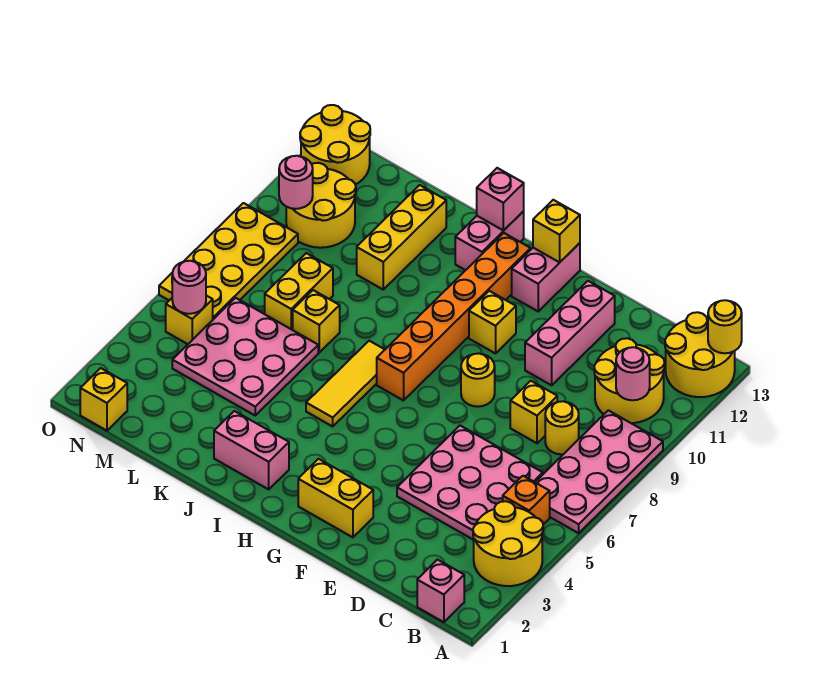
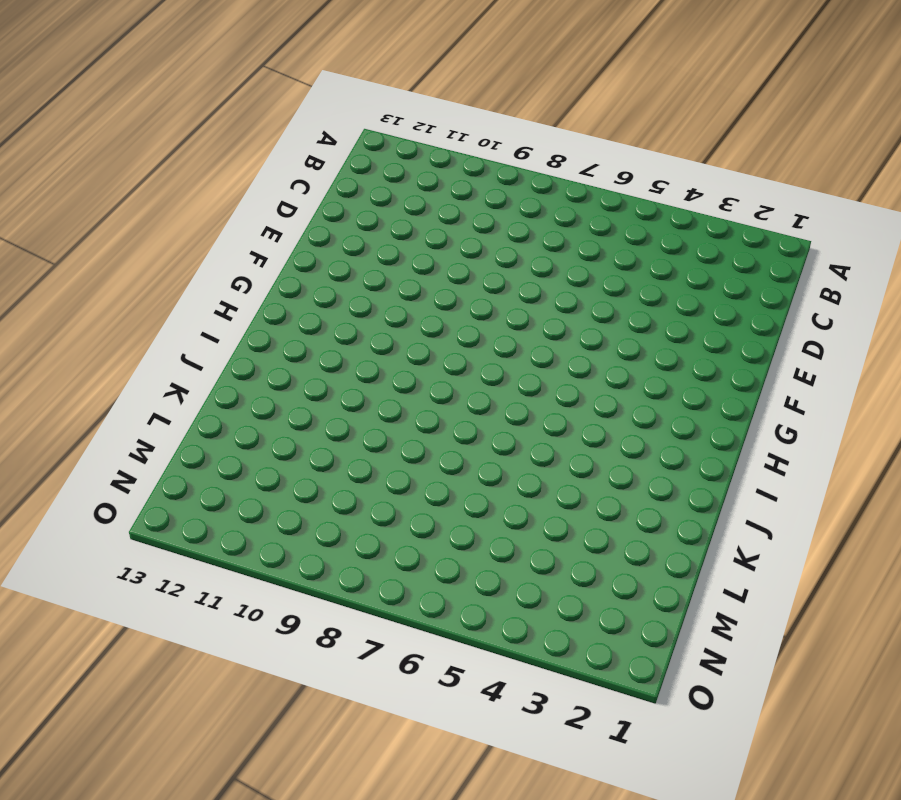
none -> yellow round brick A3:B4 level 1
none -> pink plate A6:B9 level 1
none -> yellow round brick A12:B13 level 1
none -> pink brick B1 level 1

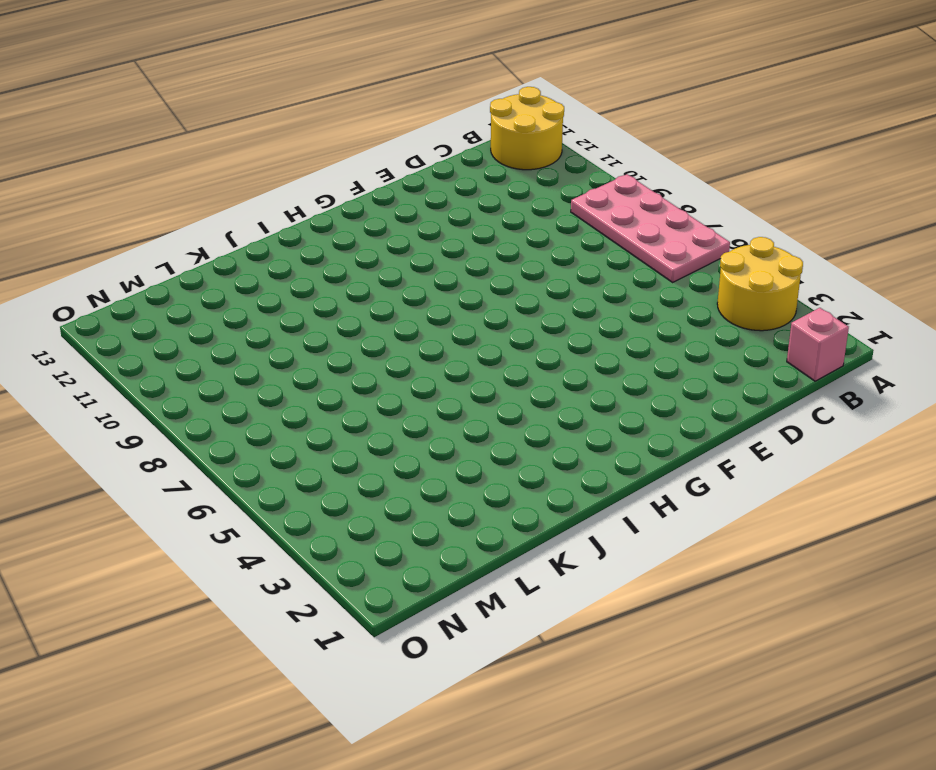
none -> orange brick B5 level 1
none -> yellow round brick B10:C11 level 1
none -> pink plate C4:E6 level 1
none -> yellow round brick C8 level 1

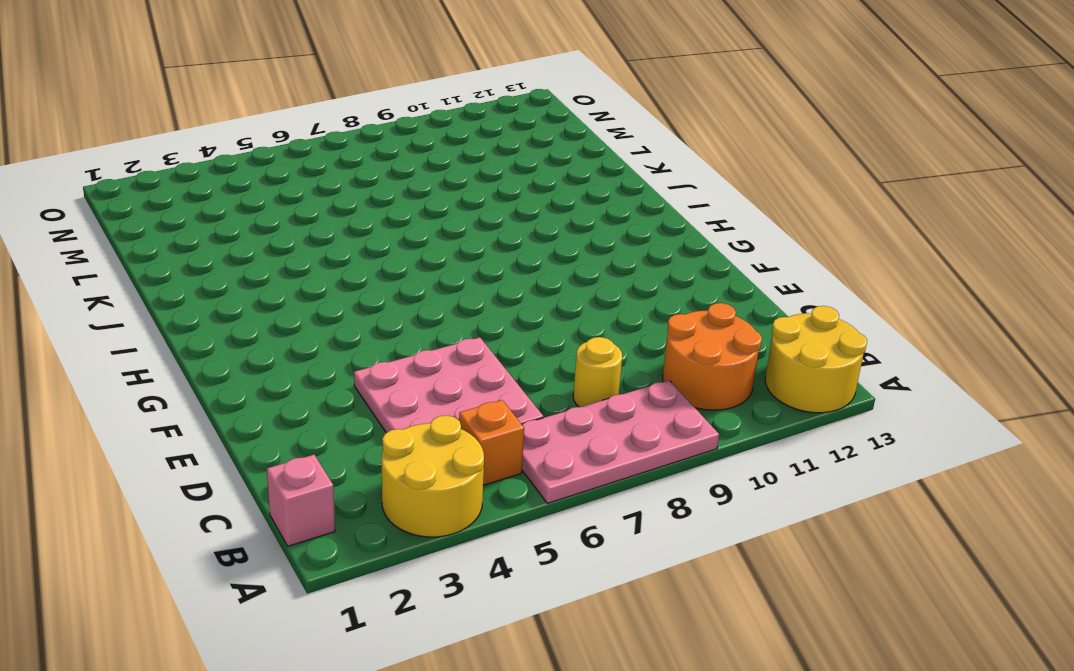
orange round brick B10:C11 level 1 -> yellow round brick B10:C11 level 1
none -> yellow brick D8 level 1
none -> pink brick E10:E12 level 1
none -> yellow brick F2:G2 level 1
none -> yellow round brick F8 level 1

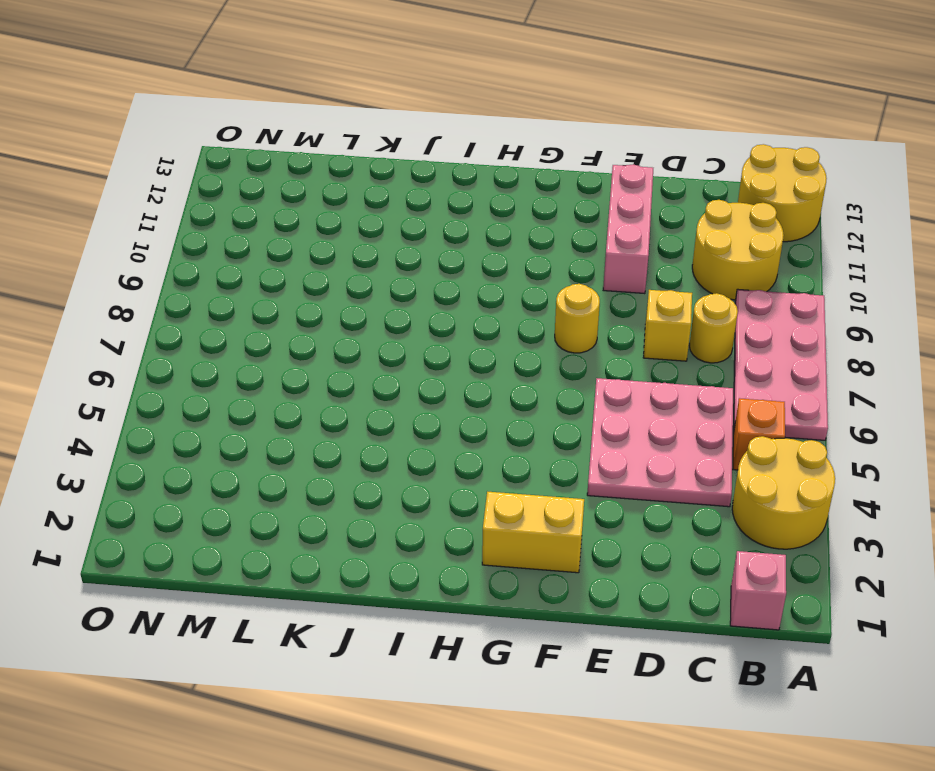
none -> yellow brick G10 level 1
none -> pink brick G12:G13 level 1
none -> orange brick H7:H12 level 1
none -> pink brick I2:J2 level 1

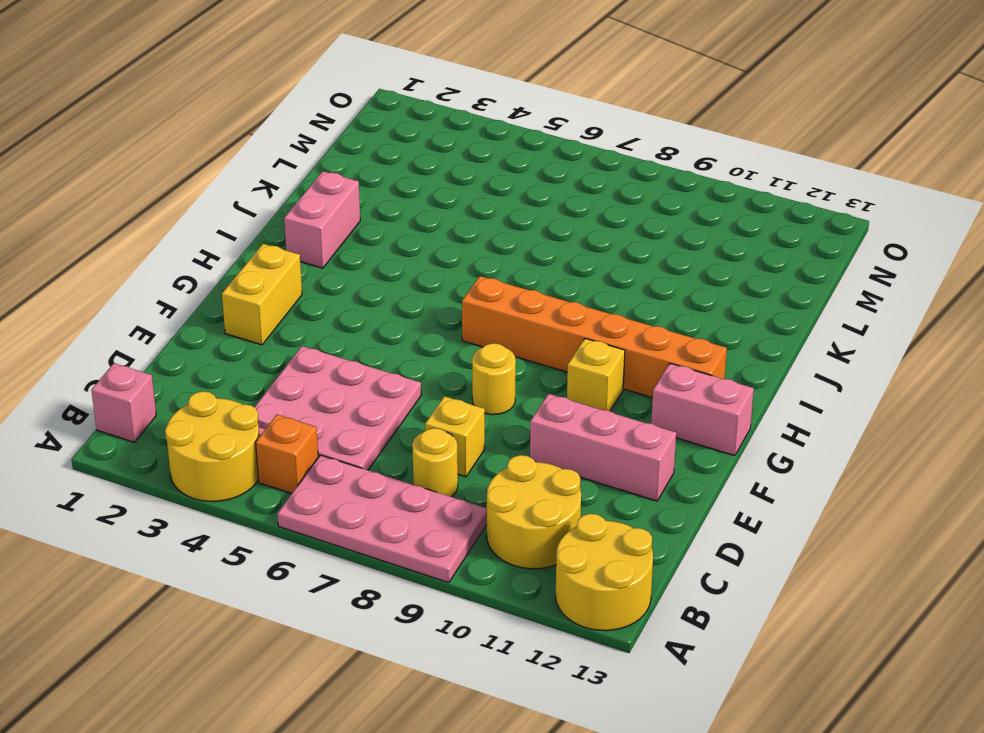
none -> yellow tile I5:I7 level 1
none -> pink brick I12:I13 level 1
none -> pink plate K4:M6 level 1
none -> yellow brick K7 level 1

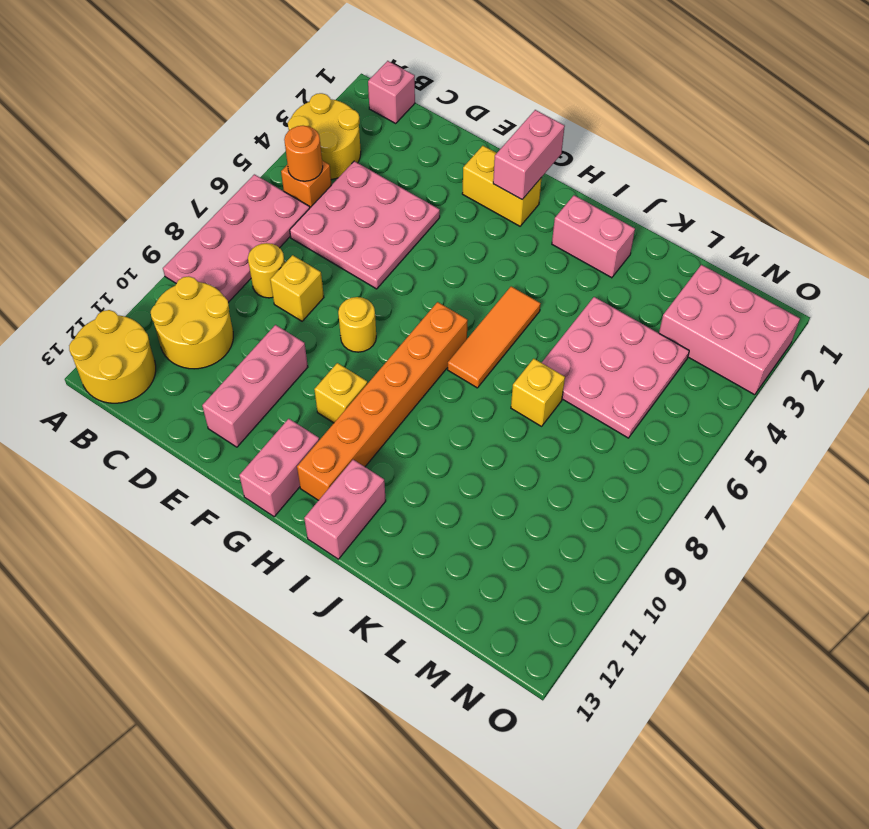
orange round brick B5 level 2 -> none
pink brick G1:G2 level 2 -> none
orange tile I5:I7 level 1 -> yellow tile I5:I7 level 1
pink brick M2:O3 level 1 -> none
none -> yellow brick K10:K12 level 1
none -> yellow brick L7:L8 level 1
none -> yellow round brick M10:N11 level 1
none -> yellow brick N1 level 1

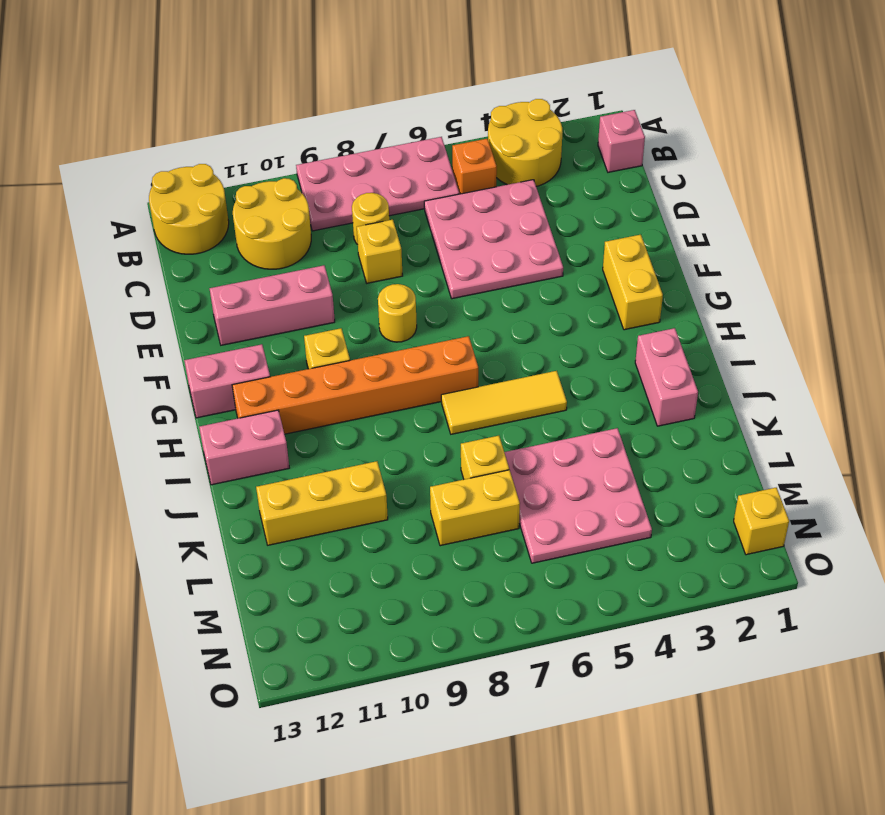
none -> yellow round brick M10:N11 level 1
none -> yellow brick N5 level 1
none -> yellow plate N6:O9 level 1
none -> yellow round brick N12:O13 level 1

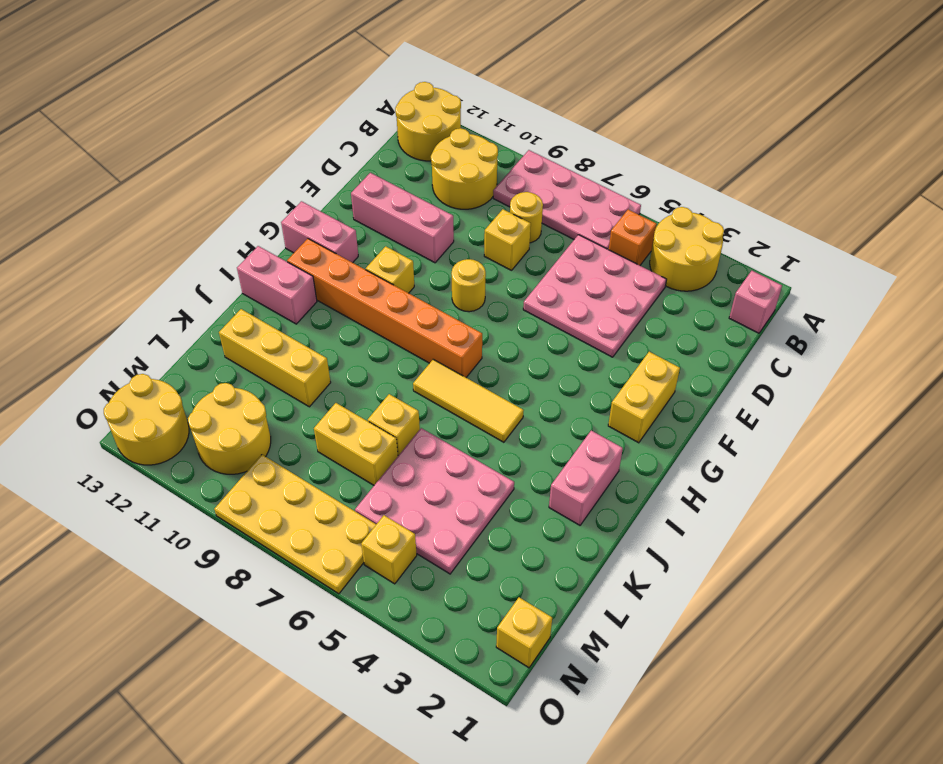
none -> yellow round brick A13 level 2
none -> pink round brick B10 level 2
none -> yellow brick G13 level 2
none -> pink brick I13 level 2

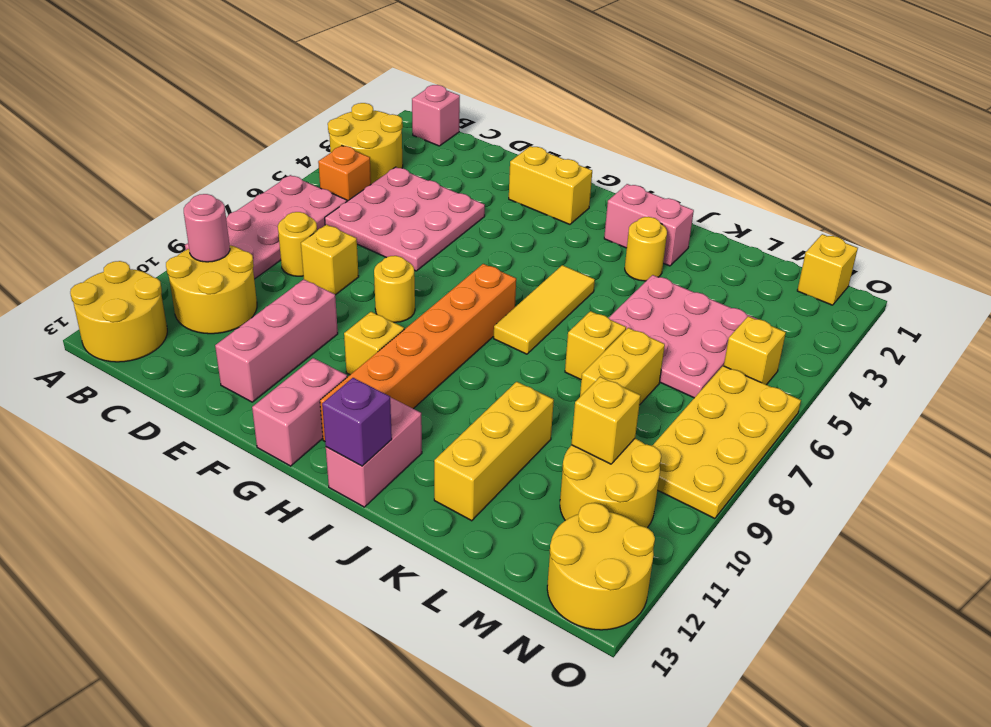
purple brick I13 level 2 -> pink brick I13 level 2
yellow round brick J3 level 1 -> yellow round brick A13 level 2
yellow brick M10 level 2 -> yellow brick G13 level 2
none -> pink round brick N5 level 2
none -> pink round brick N10 level 2

